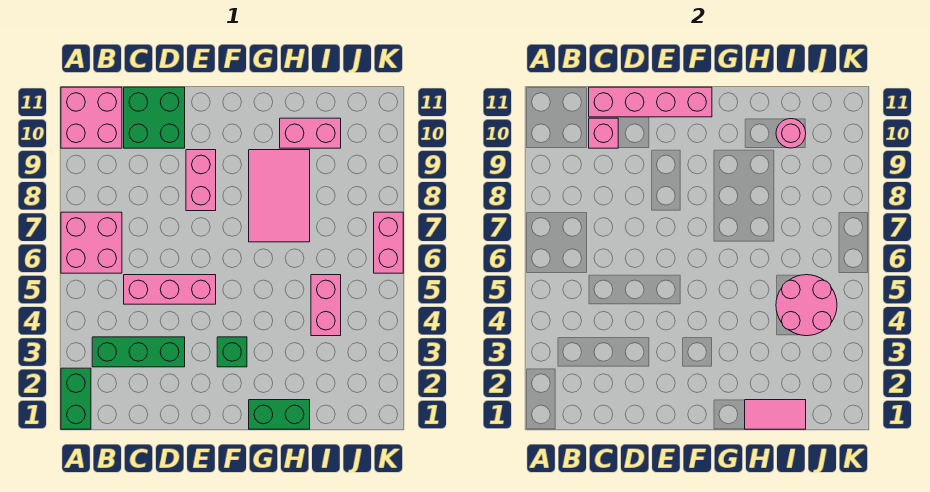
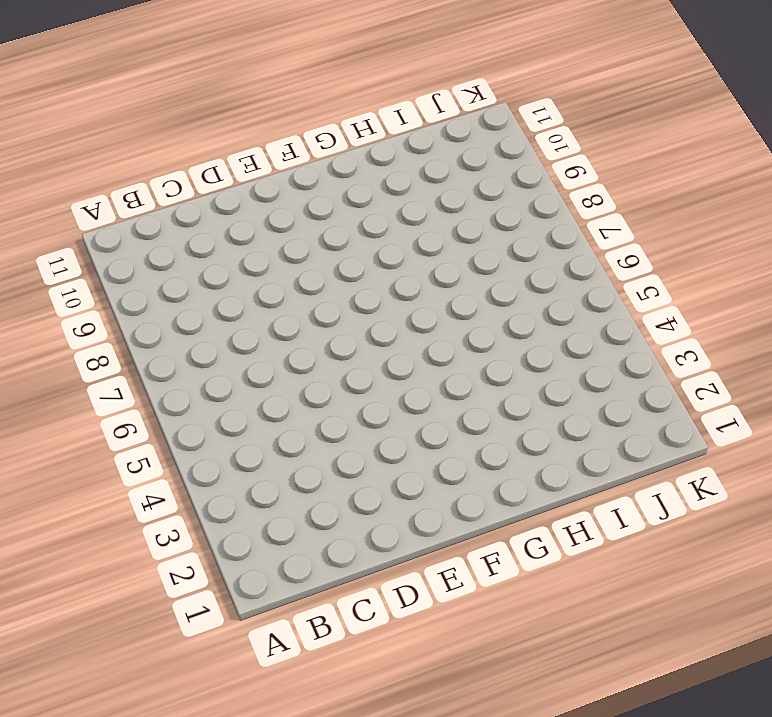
none -> green brick A1:A2 level 1
none -> pink brick A6:B7 level 1
none -> pink brick A10:B11 level 1

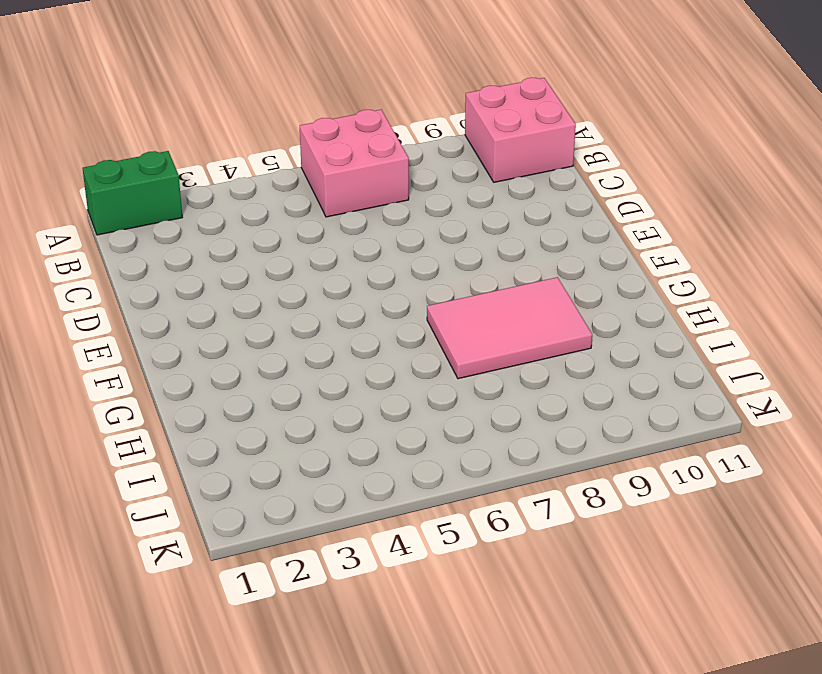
none -> green brick B3:D3 level 1
none -> pink brick C5:E5 level 1
none -> green brick C10:D11 level 1

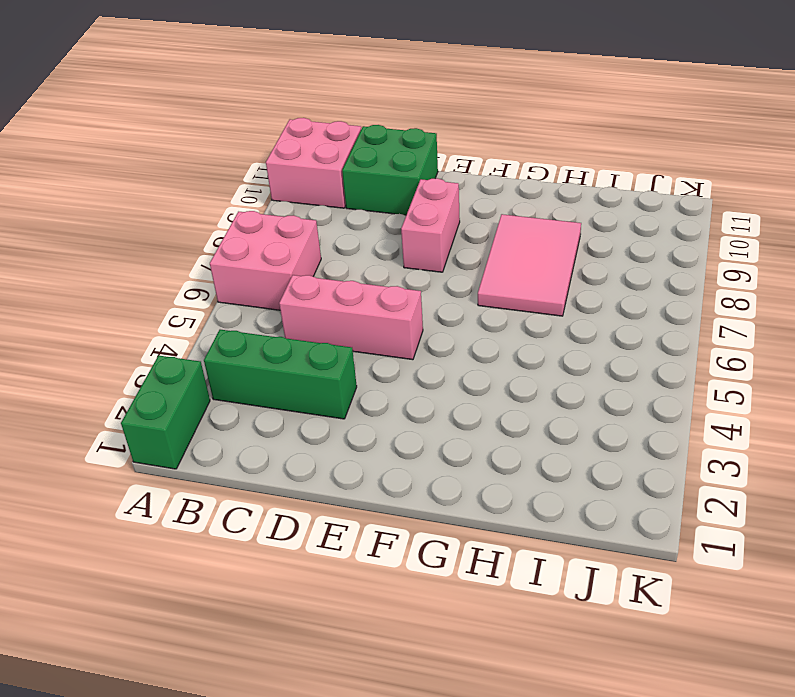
none -> green brick F3 level 1
none -> green brick G1:H1 level 1
none -> pink brick H10:I10 level 1

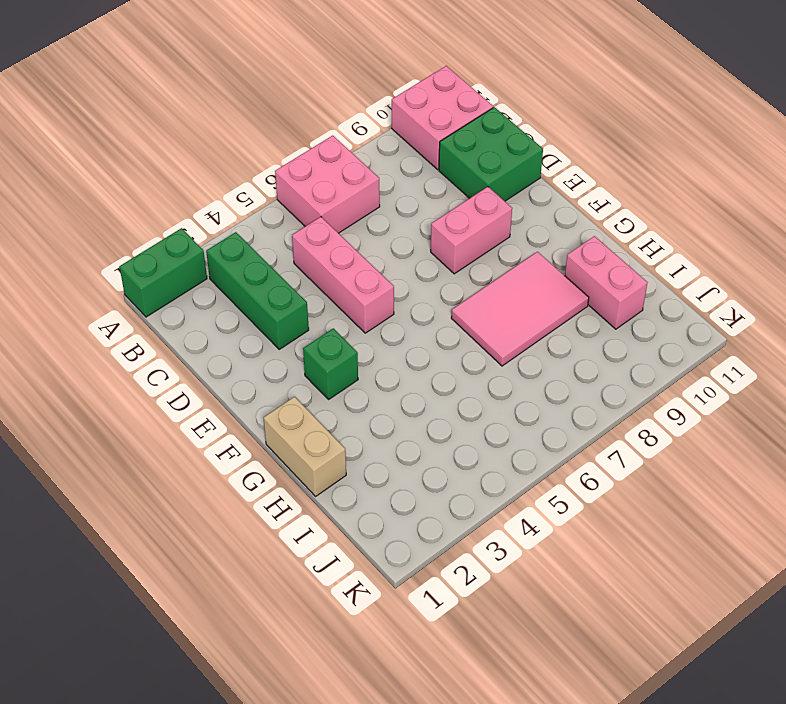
tan brick G1:H1 level 1 -> green brick G1:H1 level 1
none -> pink brick I4:I5 level 1
none -> pink brick K6:K7 level 1
none -> pink brick C10 level 2

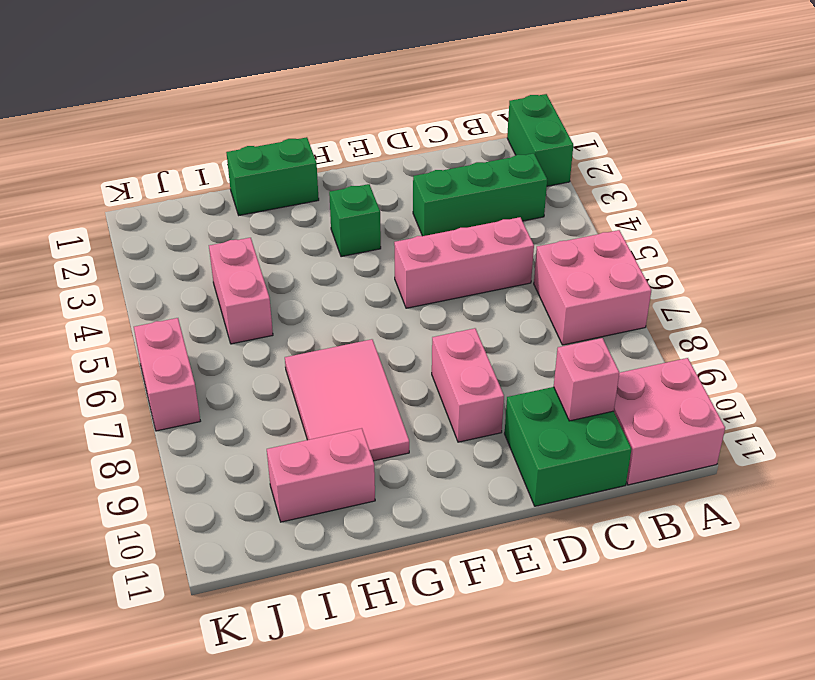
none -> pink brick C11:F11 level 2
none -> pink tile H1:I1 level 2
none -> pink round brick I4:J5 level 2

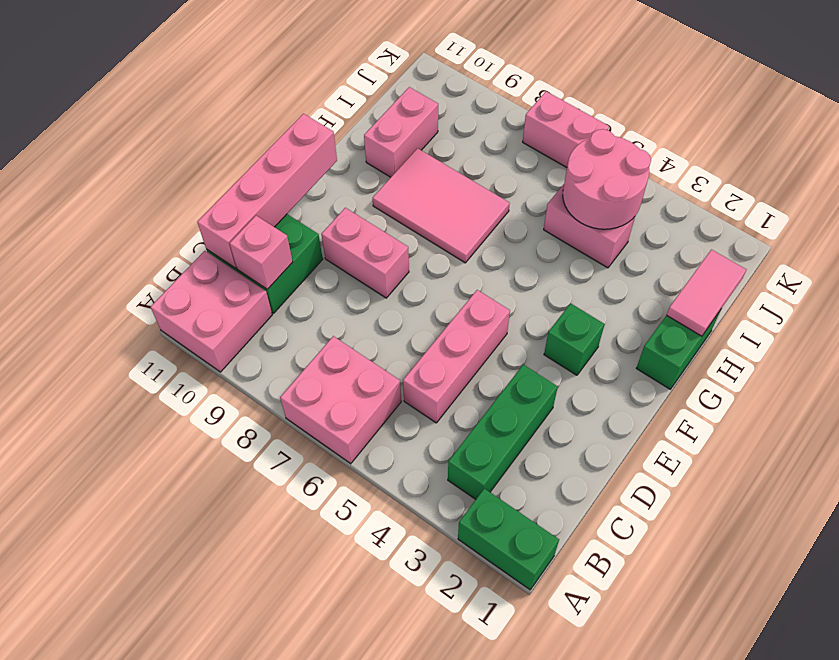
none -> pink round brick I10 level 2

